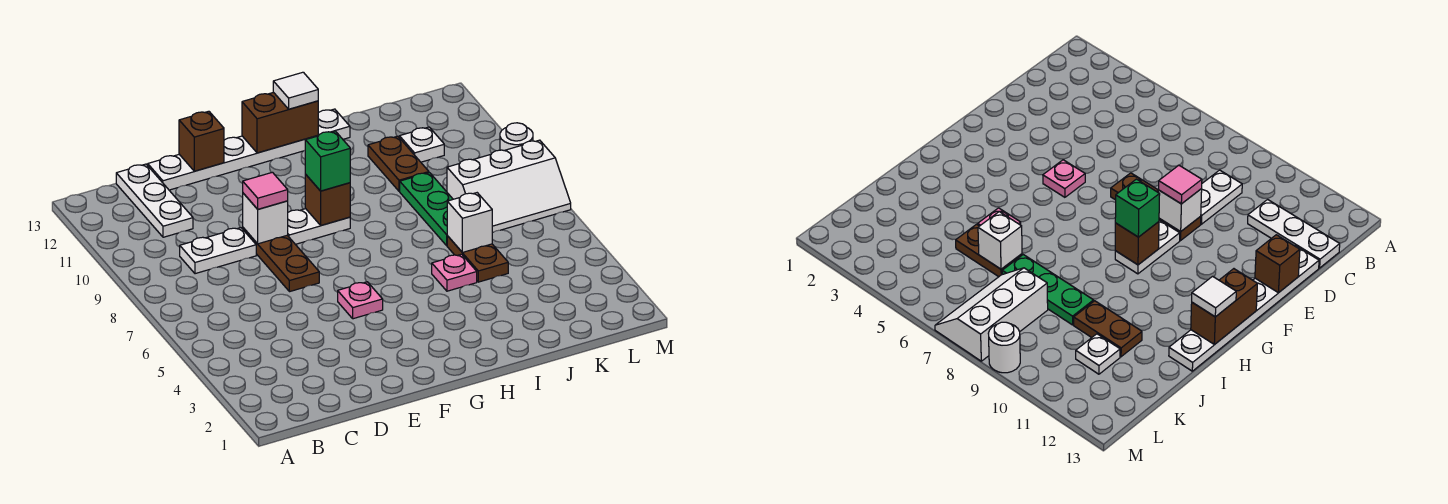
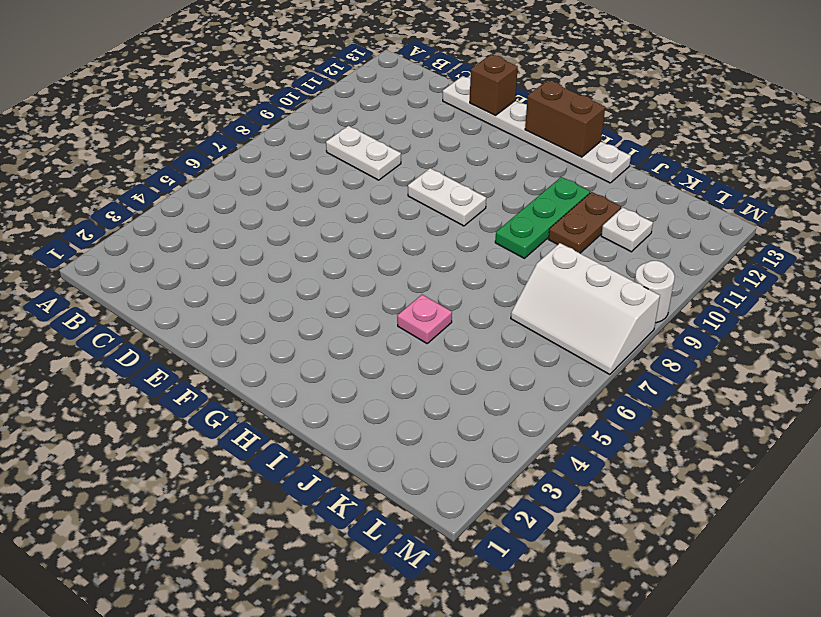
green plate I9:I11 level 1 -> green plate J7:J9 level 1
none -> white plate C11:C13 level 1
none -> brown plate E7:E9 level 1
none -> pink plate F5 level 1

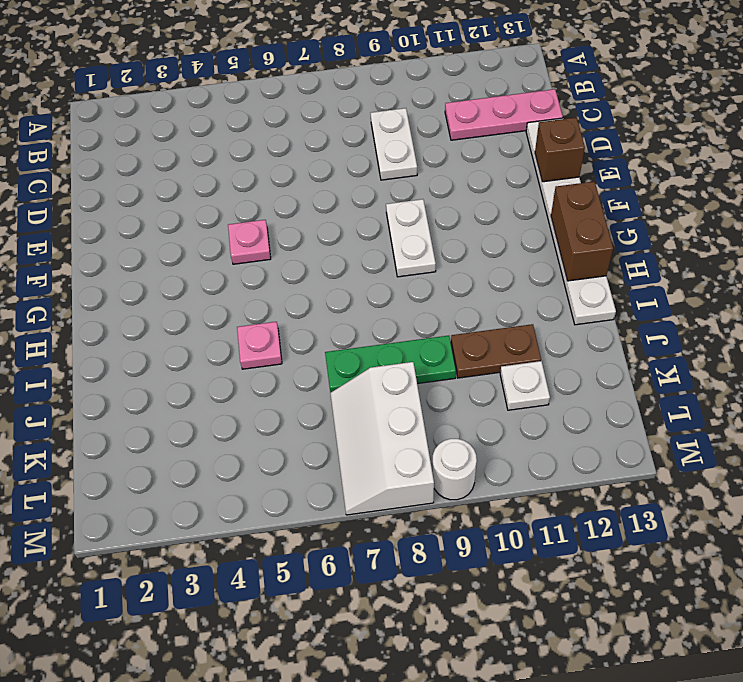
pink plate C11:C13 level 1 -> white plate C11:C13 level 1
none -> brown plate E7:E9 level 1
none -> brown plate J5:J6 level 1
none -> white brick E9 level 2

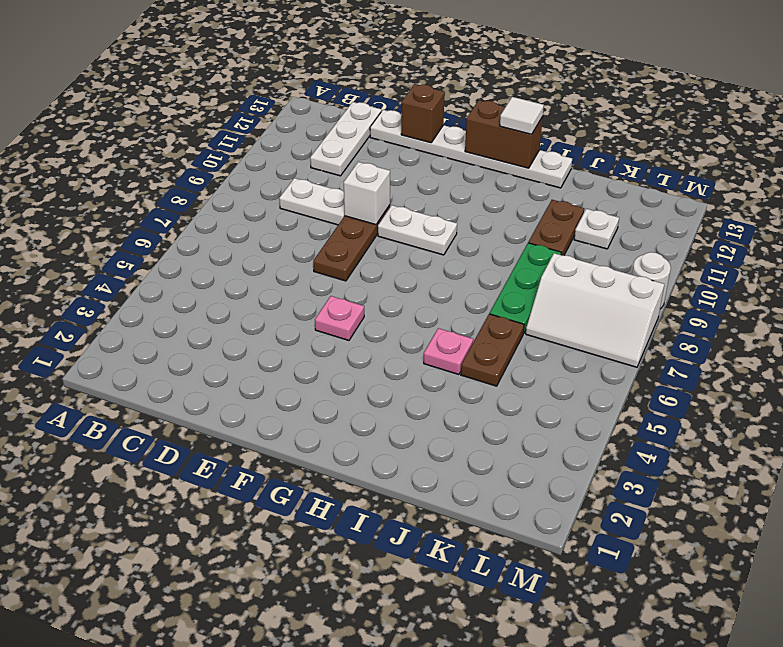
none -> brown brick G9 level 2
none -> white brick J6 level 2
none -> pink tile E9 level 3

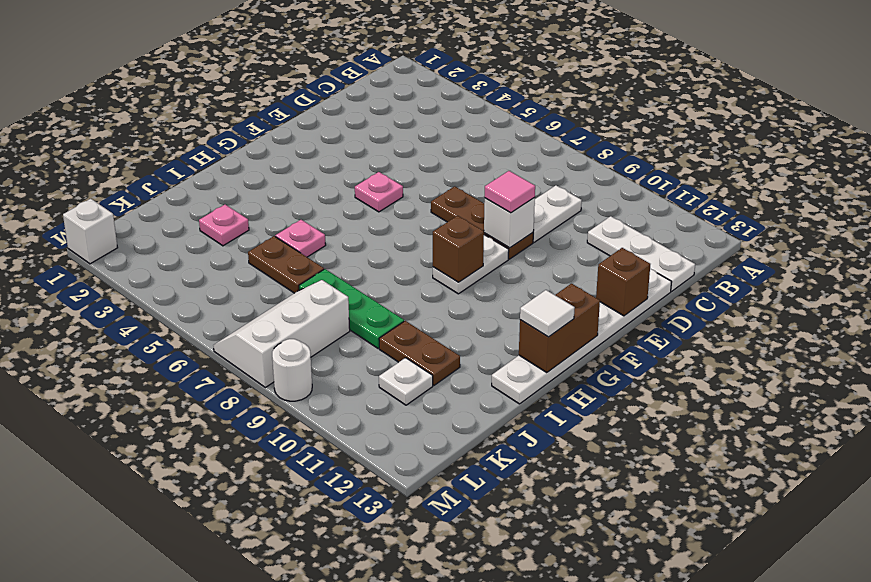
pink plate J3 level 1 -> none
white brick M1 level 1 -> white brick J6 level 2
none -> green brick G9 level 3

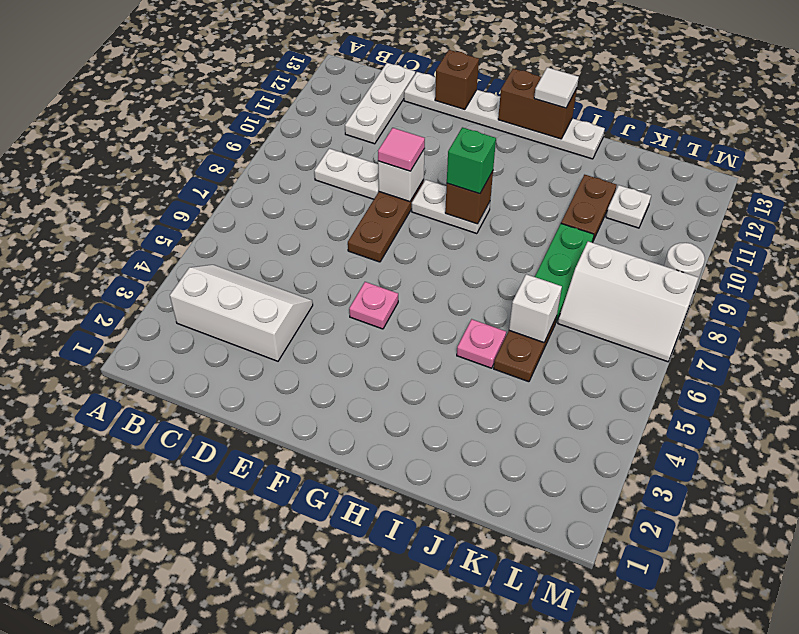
white slope B3:D4 level 1 top 3 -> none

